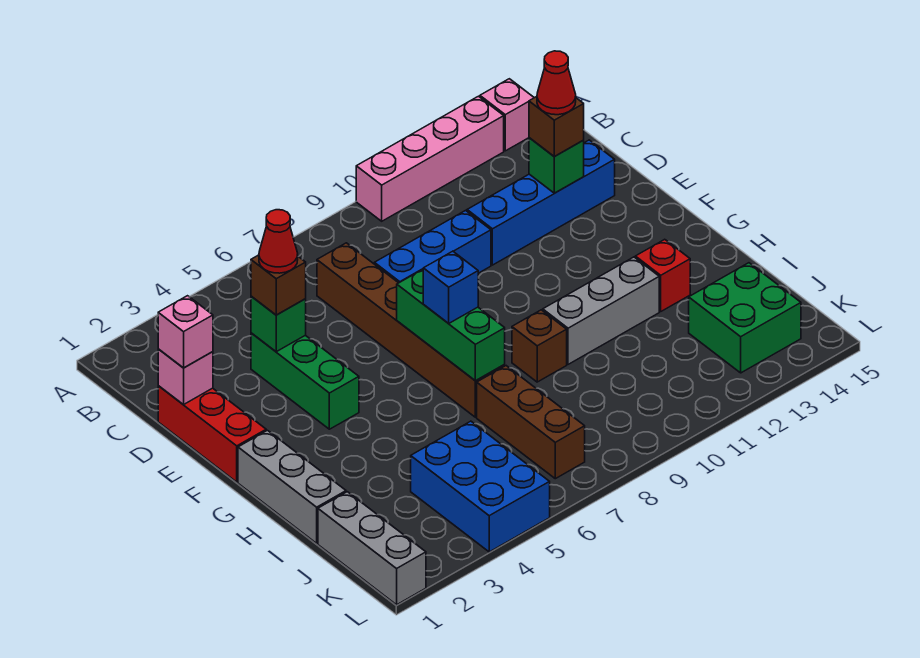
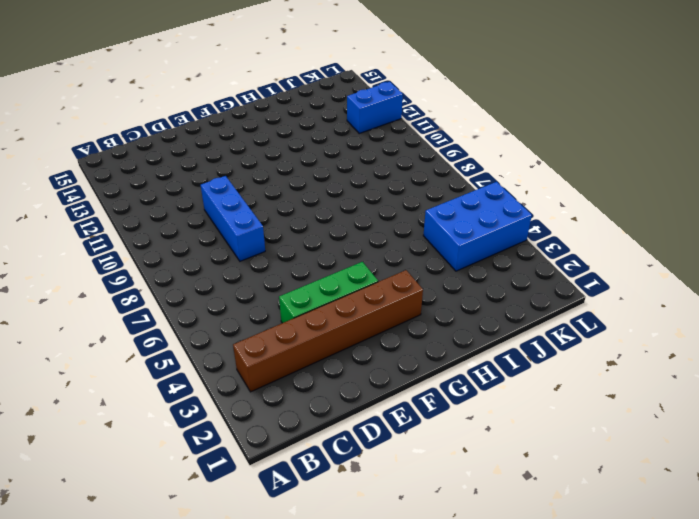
brown brick B3:G3 level 1 -> brown brick C7:H7 level 1
blue brick K12:L12 level 1 -> none
none -> pink brick A10:A13 level 1
none -> pink brick A14 level 1
none -> red brick D1:F1 level 1

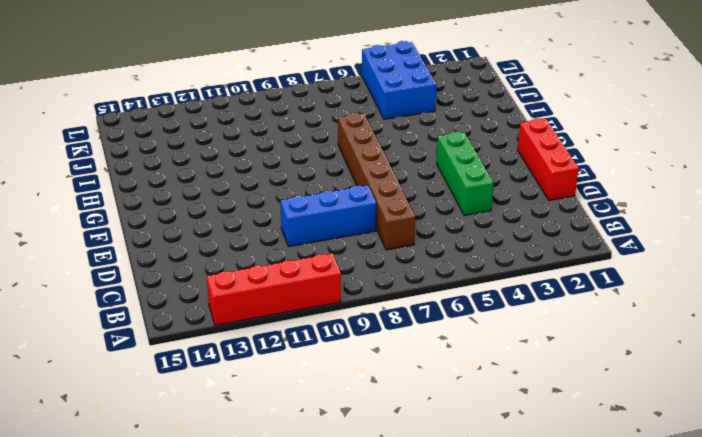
red brick A10:A13 level 1 -> pink brick A10:A13 level 1
none -> pink brick A14 level 1
none -> blue brick D11:D14 level 1
none -> grey brick G1:I1 level 1

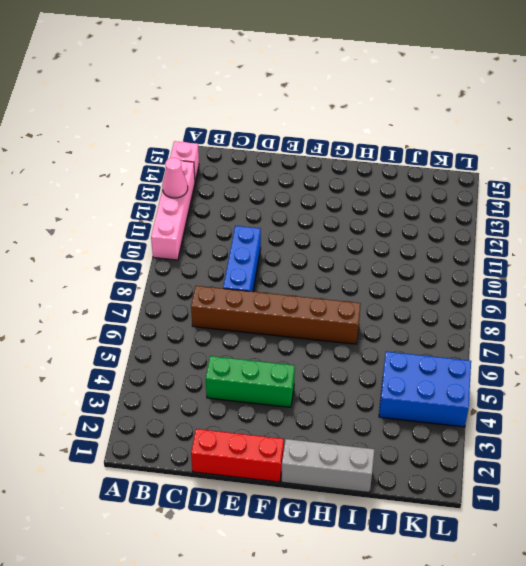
pink cone A12 level 2 -> none
none -> blue brick D11:D14 level 1
none -> brown brick H9 level 1
none -> grey brick H10:H12 level 1

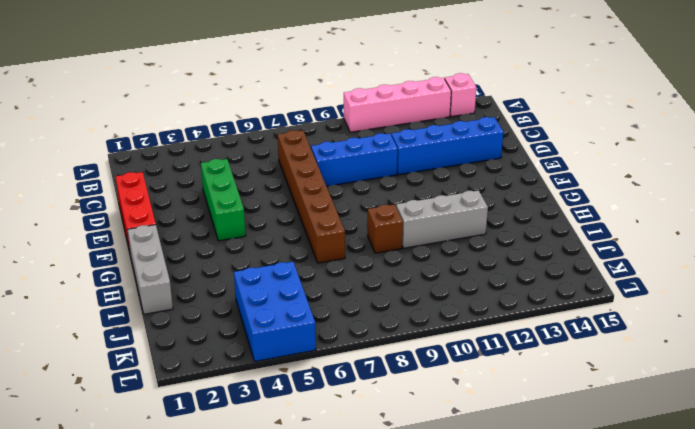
none -> red brick H13 level 1
none -> brown brick I7:K7 level 1
none -> grey brick J1:L1 level 1

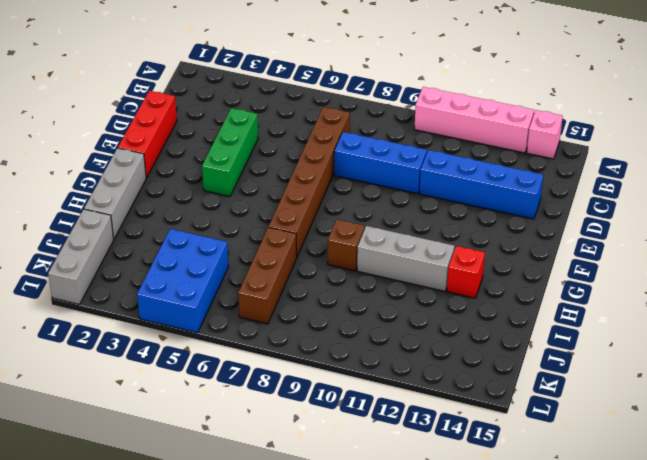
none -> green brick J13:K14 level 1
none -> pink brick D1 level 2
none -> green brick D4 level 2

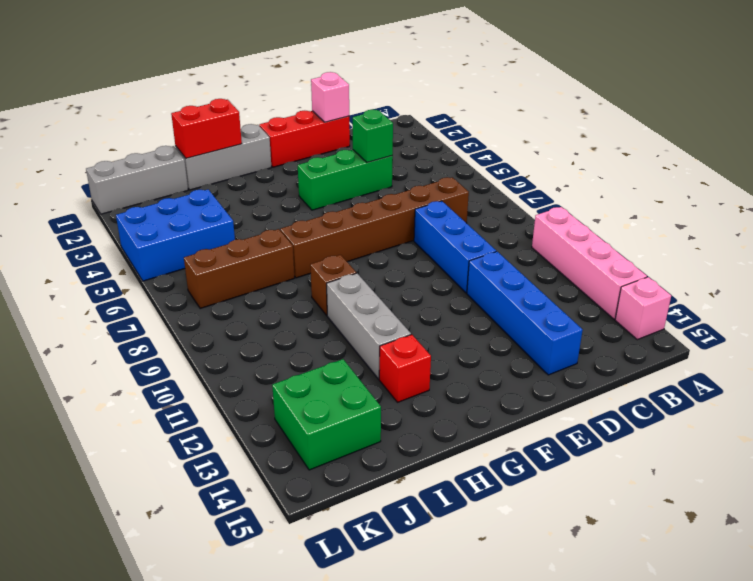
red brick H1:I1 level 2 -> none
none -> green brick D13 level 2
none -> green brick F7:H7 level 2
none -> pink brick D1 level 3

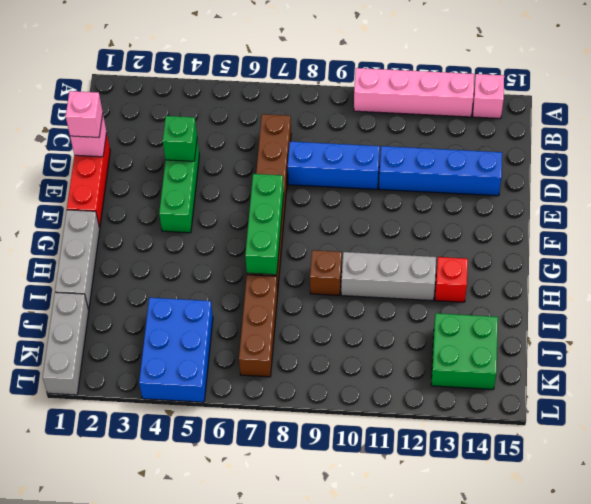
none -> green brick D13 level 2
none -> brown brick D4 level 3
none -> brown brick D13 level 3

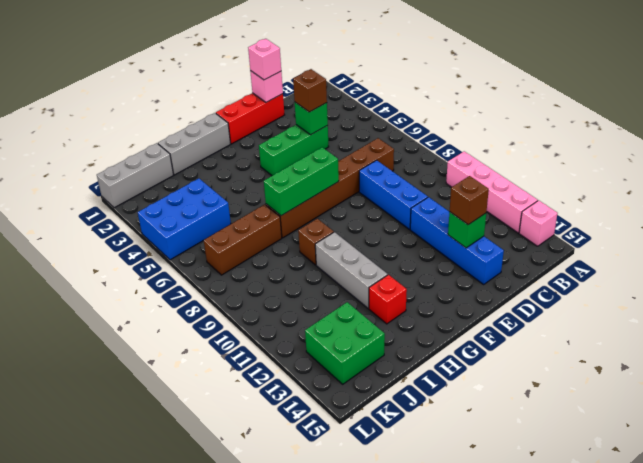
none -> blue brick G7 level 3
none -> red cone D4 level 4
none -> red cone D13 level 4

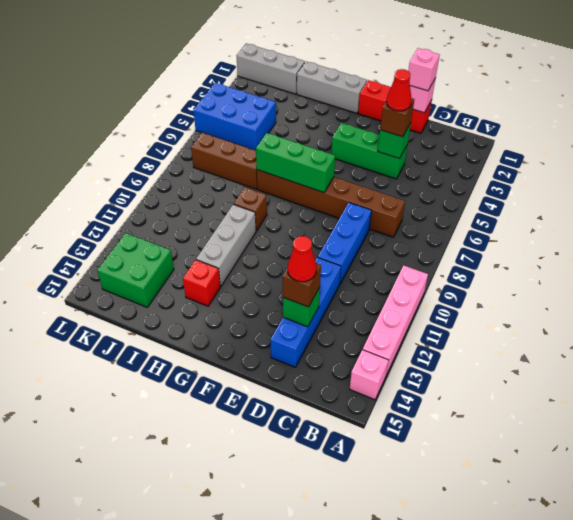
none -> blue brick G7 level 3

